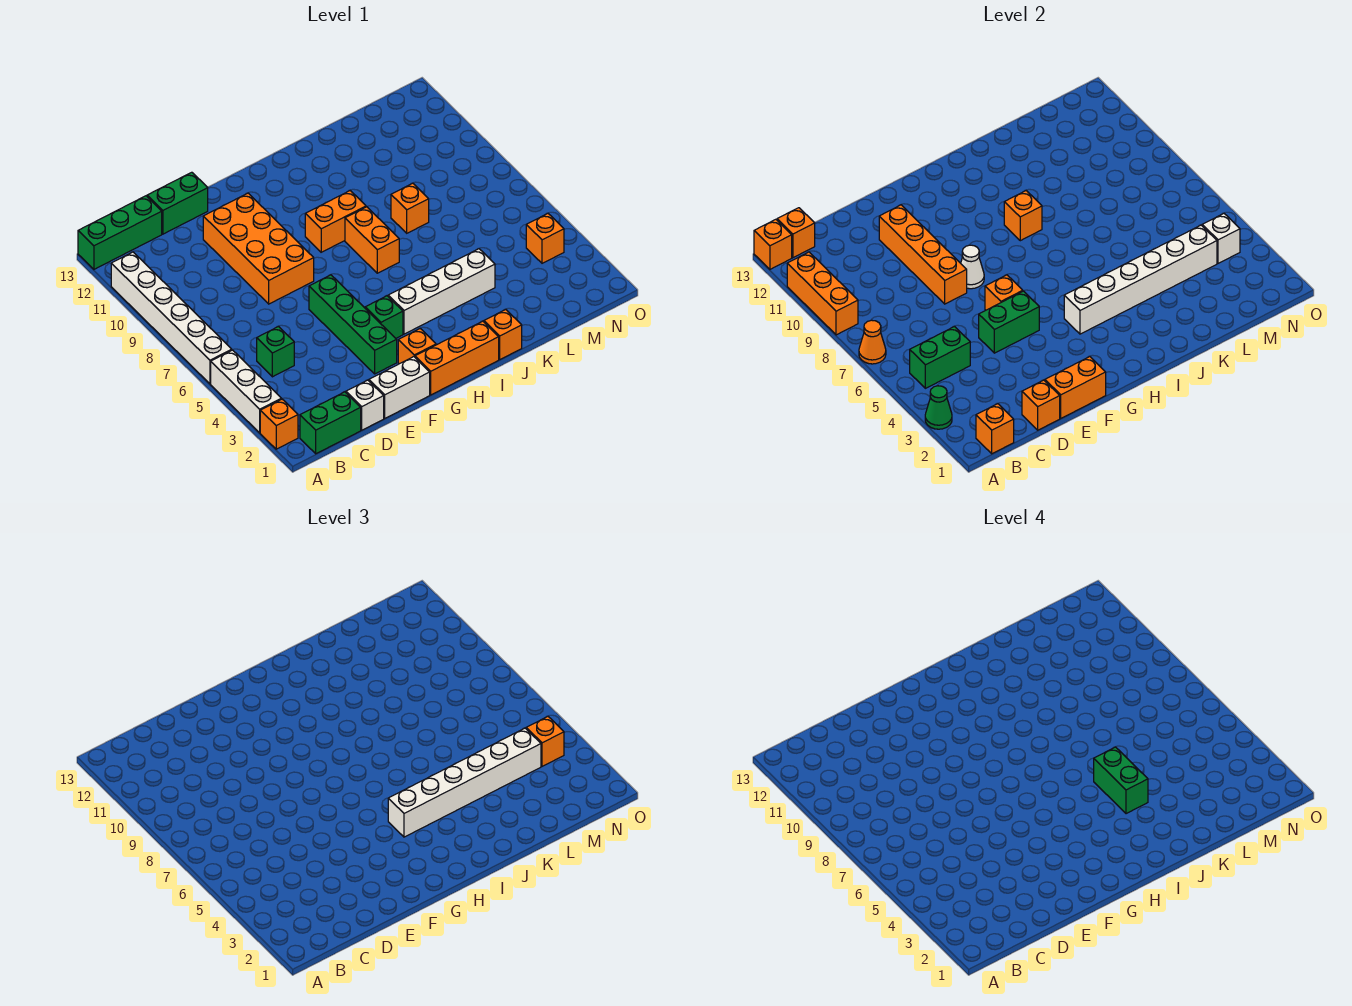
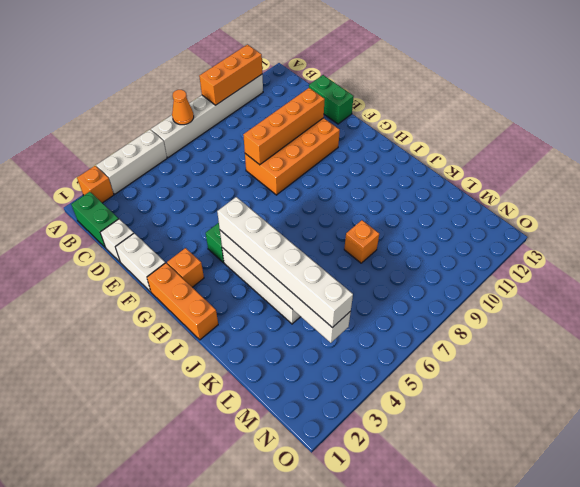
none -> green brick A13:C13 level 1
none -> green brick C5 level 1
none -> green brick F3:F6 level 1
none -> orange brick H9:I9 level 1

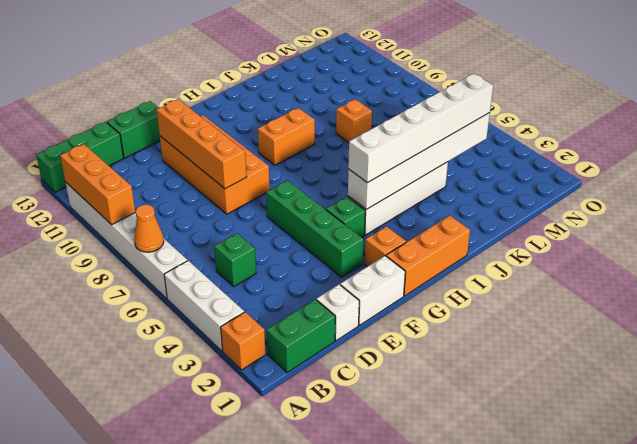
none -> orange brick I7:I8 level 1
none -> orange brick J1 level 1
none -> orange brick N4 level 1
none -> green cone A3 level 2

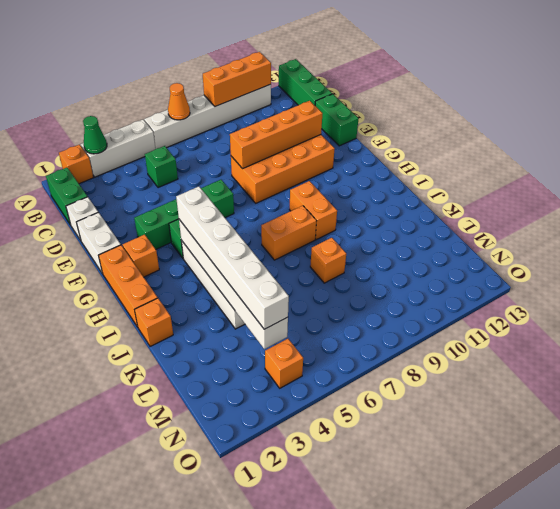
none -> orange brick A13 level 2
none -> orange brick B1 level 2
none -> green brick B5:C5 level 2
none -> orange brick B13 level 2

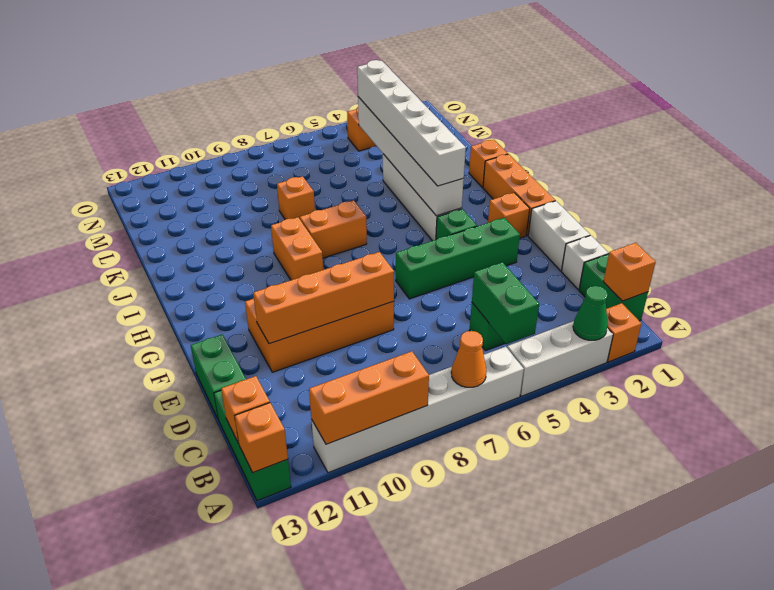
none -> orange brick D1 level 2
none -> orange brick E1:F1 level 2
none -> green brick E5:F5 level 2
none -> orange brick F6 level 2

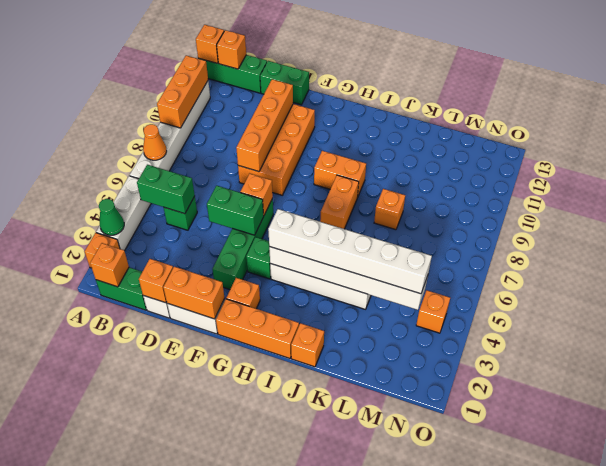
none -> white cone F8 level 2
none -> orange brick I9 level 2
none -> white brick N4 level 2
none -> orange brick N4 level 3

